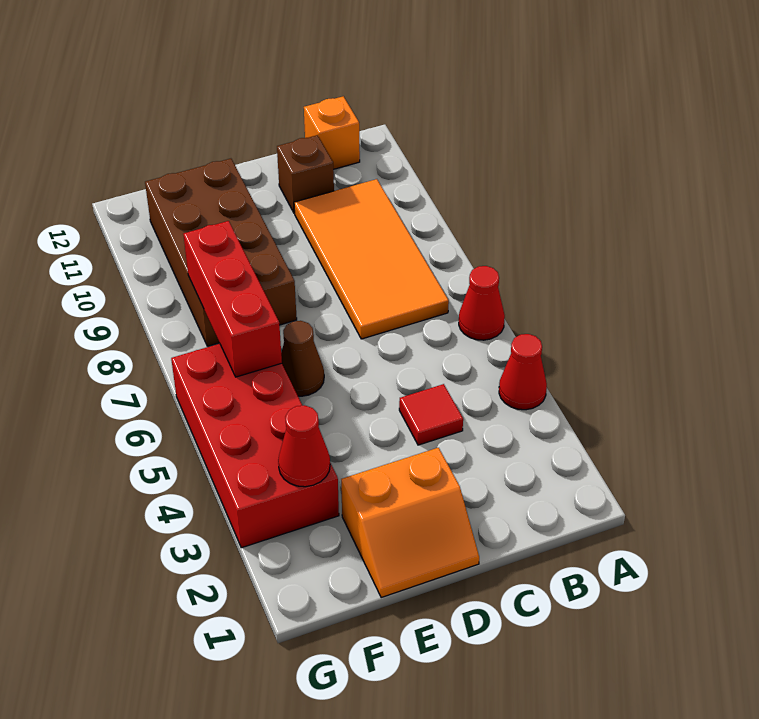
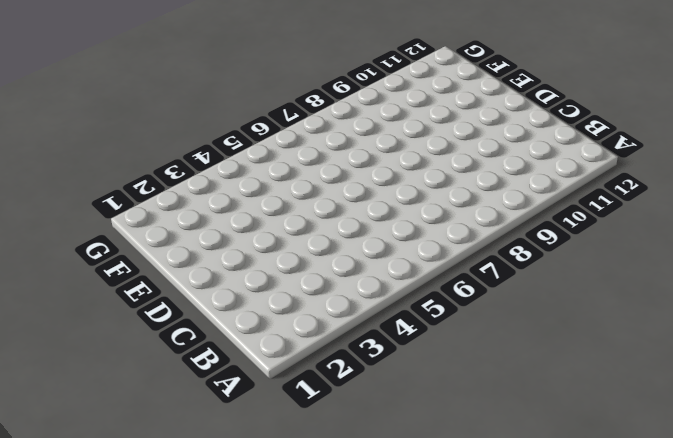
none -> red cone A4 level 1
none -> red cone A6 level 1
none -> orange tile B7:C10 level 1

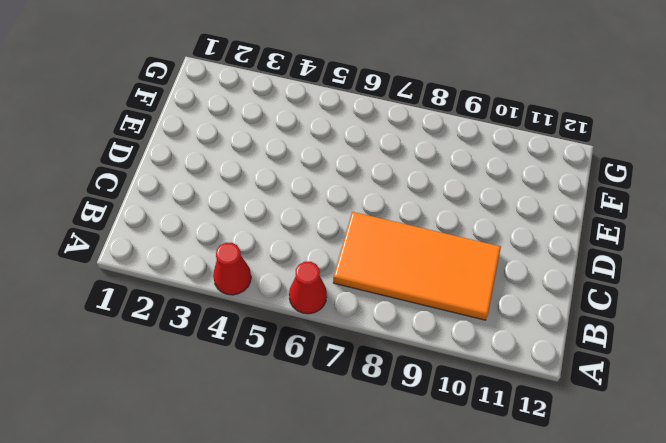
none -> orange brick B12 level 1
none -> red tile C4 level 1
none -> brown brick C11 level 1

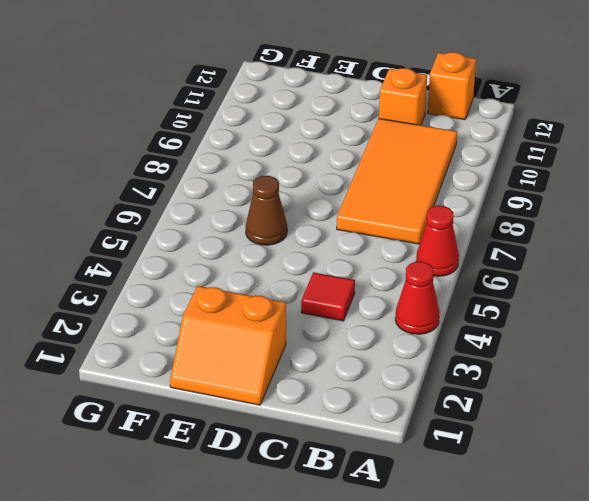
orange brick C11 level 1 -> brown brick C11 level 1
none -> brown brick E8:F11 level 1
none -> red brick F3:G6 level 1
none -> red cone F3 level 2

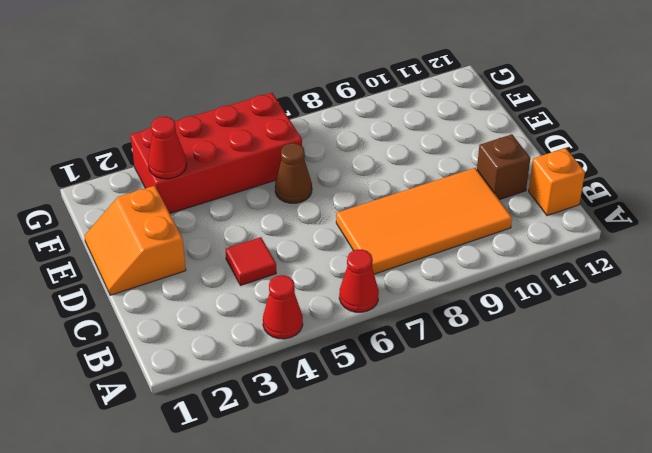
none -> brown brick E8:F11 level 1
none -> red brick F6:F8 level 2

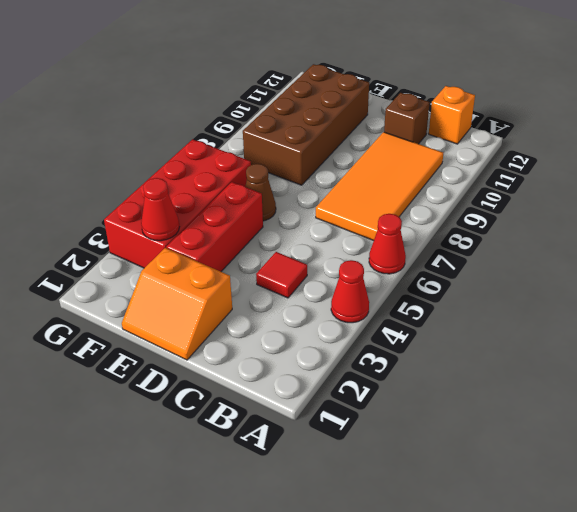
red brick E3:E5 level 1 -> red brick F6:F8 level 2

